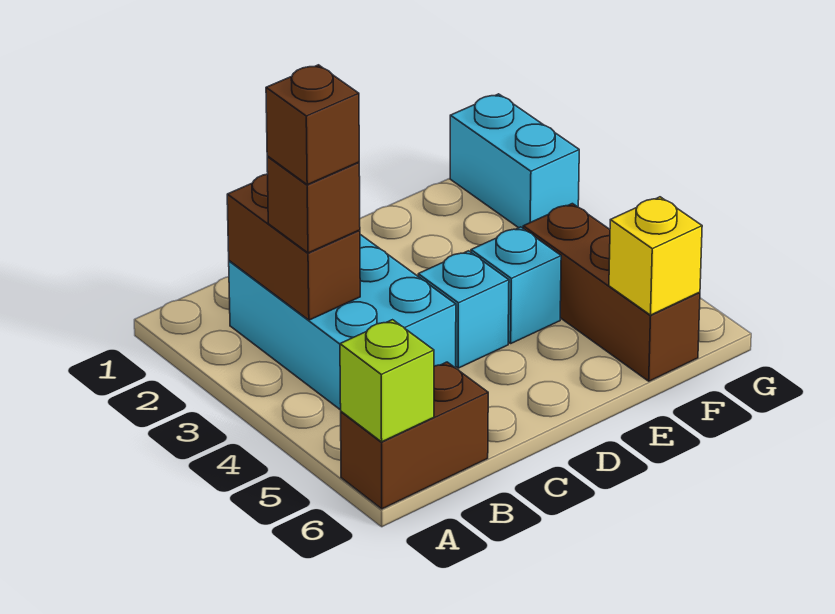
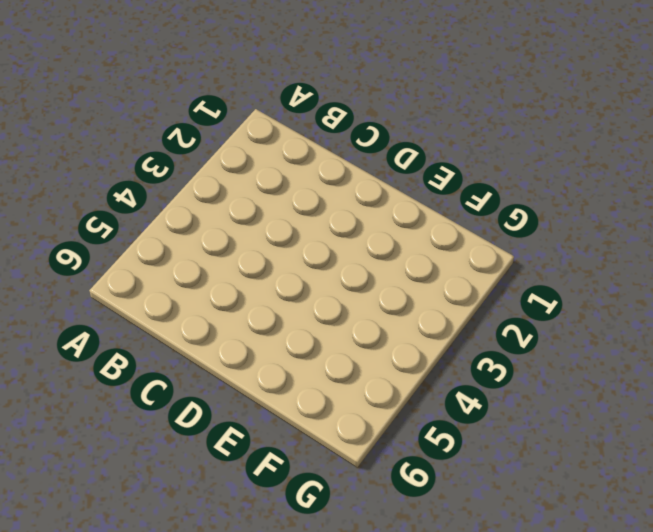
none -> brown brick A6:B6 level 1
none -> cyan brick B2:C4 level 1

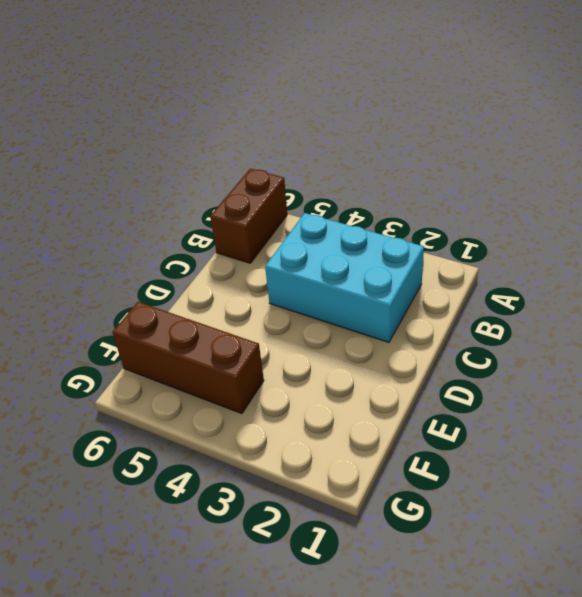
none -> cyan brick D4 level 1
none -> cyan brick E4 level 1

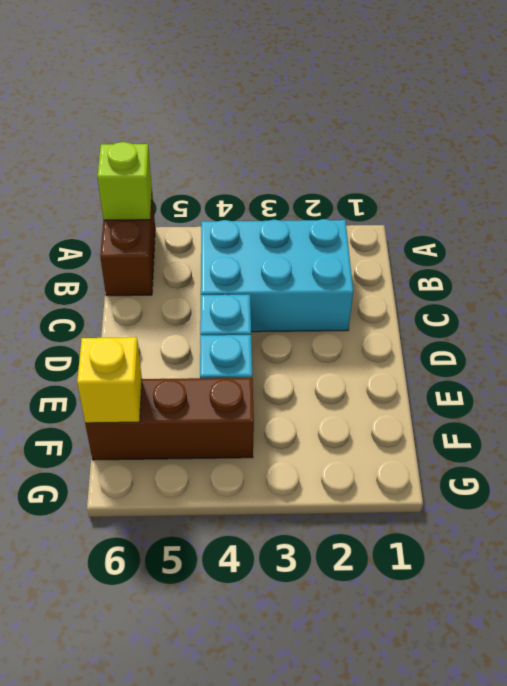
none -> cyan brick G1:G2 level 1
none -> brown brick B2:B3 level 2

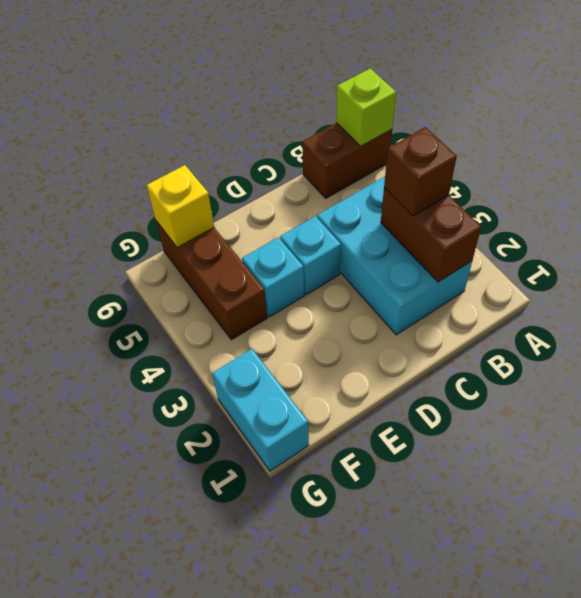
none -> brown brick B3 level 4

